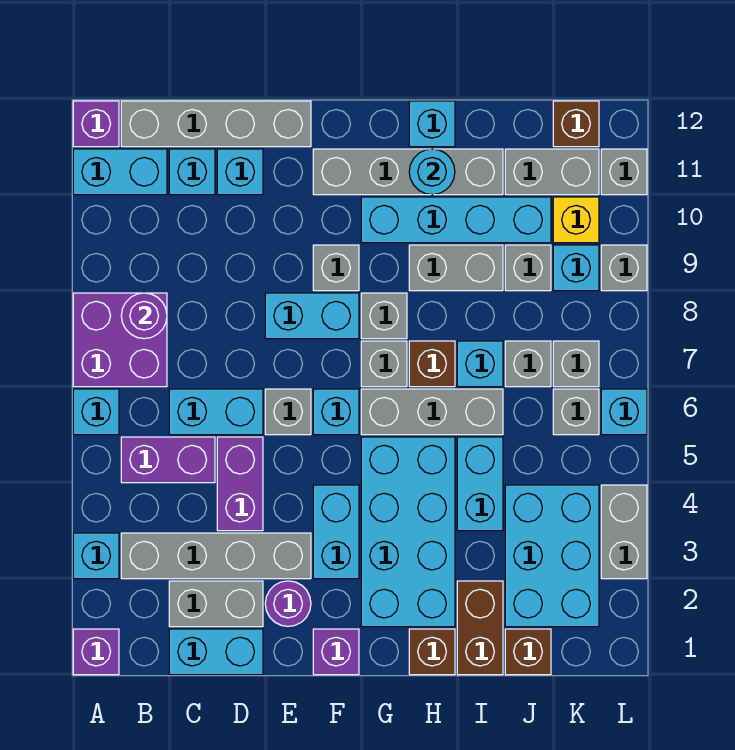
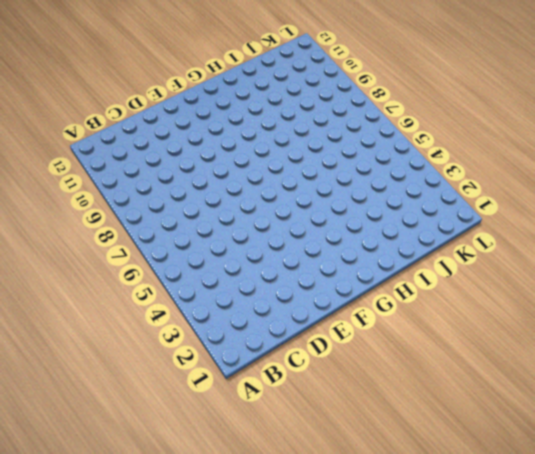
none -> purple brick A1 level 1
none -> cyan brick A3 level 1
none -> cyan brick A6 level 1
none -> purple brick A7:B8 level 1

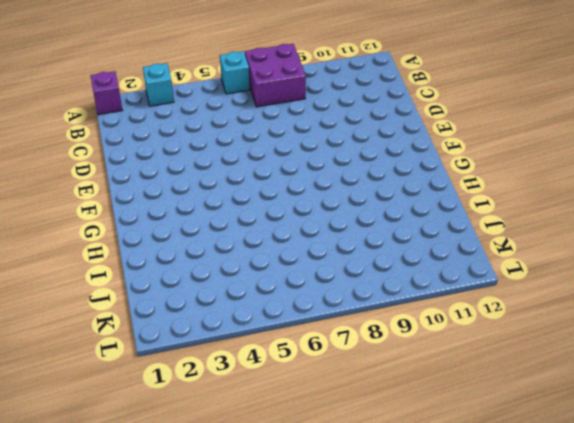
none -> cyan brick A11:B11 level 1
none -> purple brick A12 level 1
none -> grey brick B3:E3 level 1
none -> purple brick B5:C5 level 1

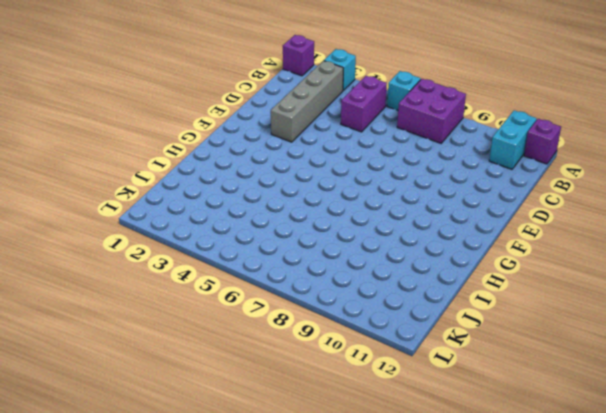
none -> grey brick B12:E12 level 1
none -> cyan brick C1:D1 level 1
none -> grey brick C2:D2 level 1
none -> cyan brick C6:D6 level 1

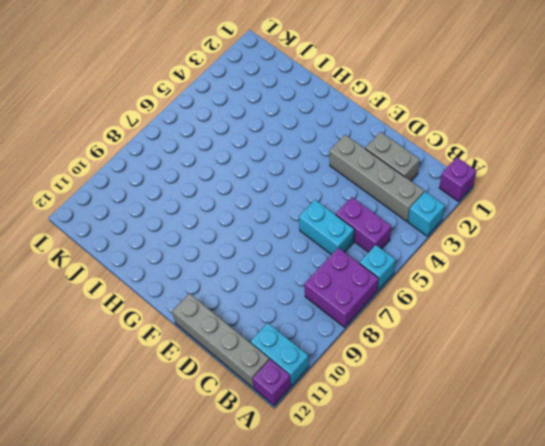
none -> cyan brick C1:D1 level 1
none -> cyan brick C11 level 1
none -> purple brick D4:D5 level 1
none -> cyan brick D11 level 1

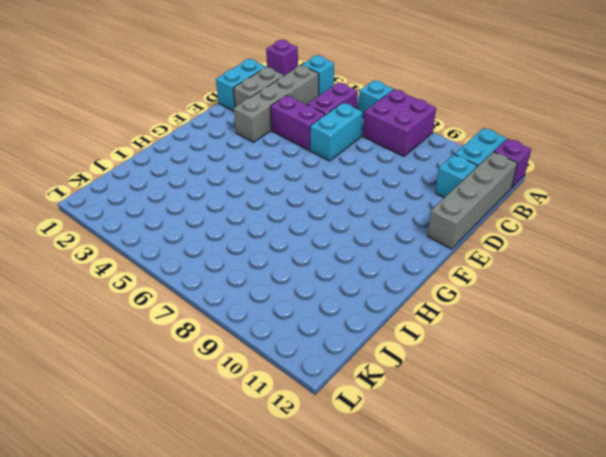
none -> cyan brick D11 level 1
none -> purple round brick E2 level 1
none -> grey brick E6 level 1
none -> cyan brick E8:F8 level 1

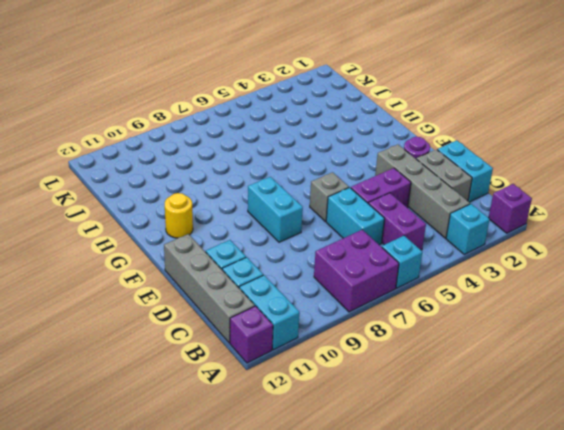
yellow round brick G11 level 1 -> grey brick F11:I11 level 1
none -> purple brick F1 level 1
none -> cyan brick F3:F4 level 1
none -> cyan brick F6 level 1
none -> grey brick F9 level 1

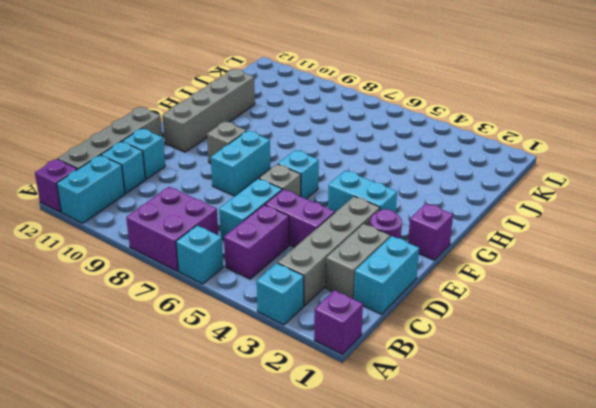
none -> cyan brick G2:H5 level 1
none -> grey brick G6:I6 level 1
none -> grey brick G7 level 1
none -> grey brick G8 level 1

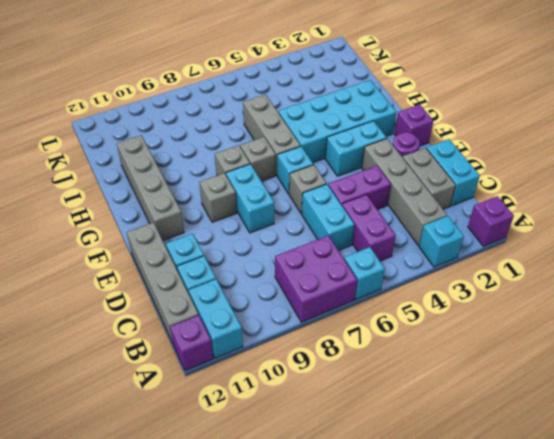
none -> cyan brick G10:J10 level 1
none -> brown brick H1 level 1
none -> brown brick H7 level 1
none -> grey brick H9:I9 level 1

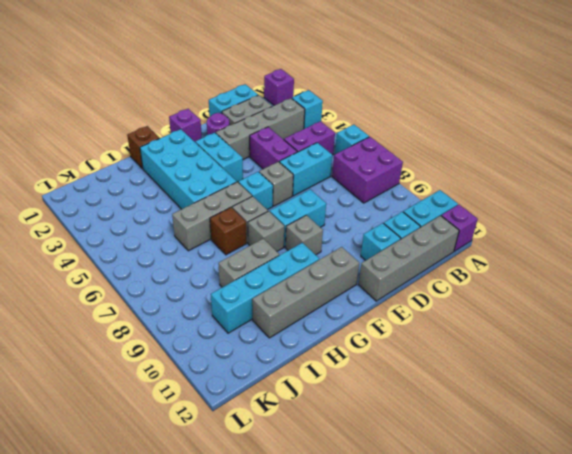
none -> cyan brick H12 level 1
none -> brown brick I1:I2 level 1
none -> cyan brick I4:I5 level 1
none -> cyan brick I7 level 1

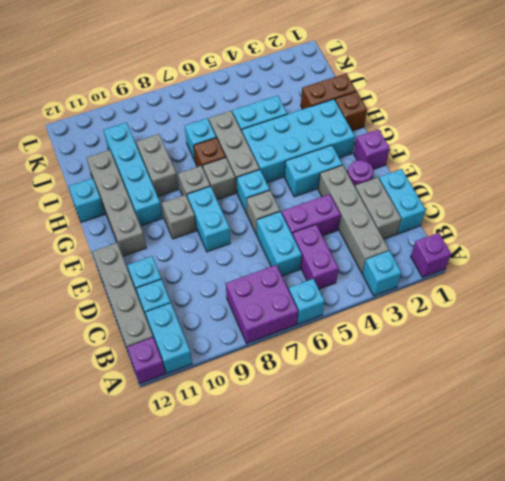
none -> brown brick J1 level 1
none -> cyan brick J2:K4 level 1
none -> grey brick J7 level 1
none -> grey brick J9 level 1

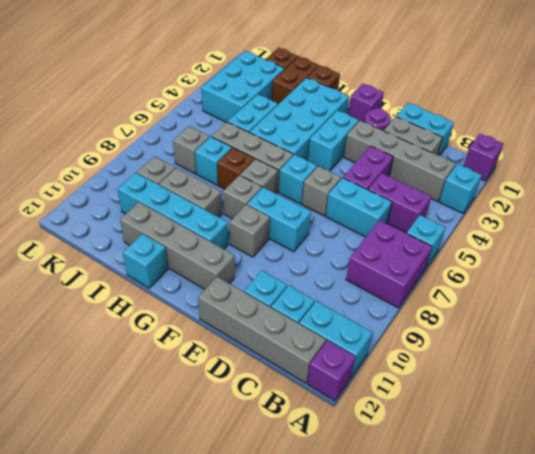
none -> grey brick J11:K11 level 1
none -> grey brick K6 level 1
none -> grey brick K7 level 1
none -> cyan brick K9 level 1

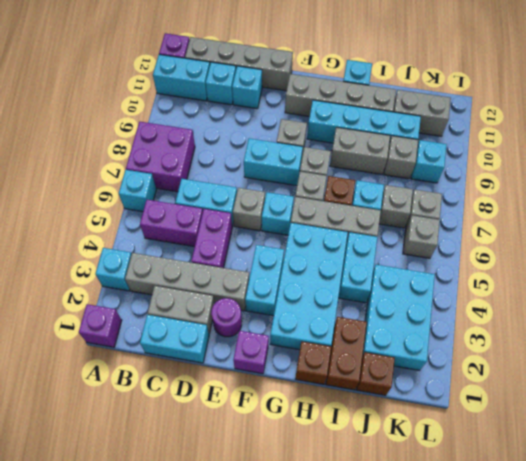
none -> yellow brick K10 level 1
none -> brown brick K12 level 1
none -> grey brick L3:L4 level 1
none -> cyan brick L6 level 1

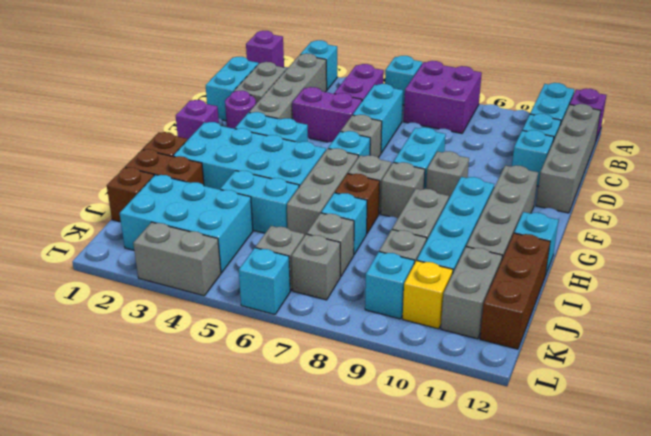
brown brick I12:K12 level 1 -> brown brick K12 level 1
none -> grey brick L9 level 1
none -> grey brick L11 level 1
none -> purple round brick B8 level 2
none -> cyan round brick H11 level 2

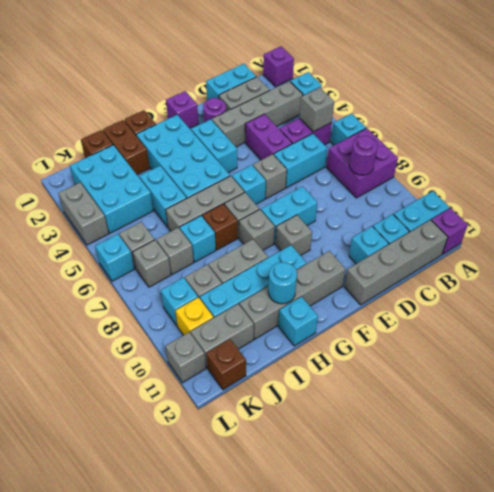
grey brick B5 level 2 -> grey brick L9 level 1

